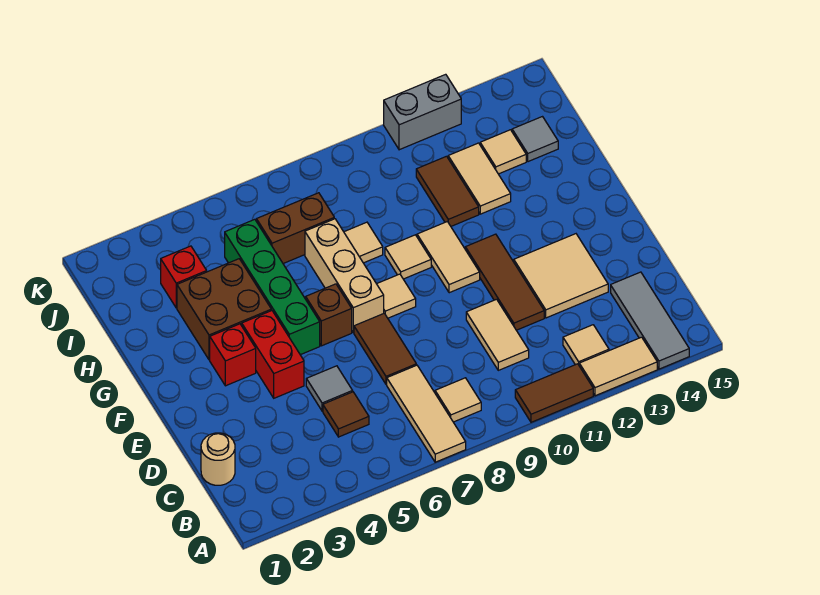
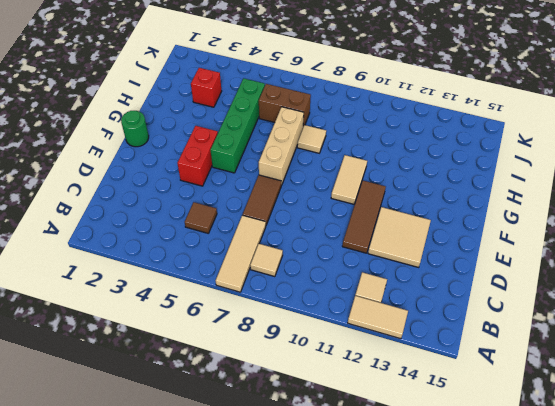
green round brick F1 level 1 -> none
none -> brown tile A10:A11 level 1
none -> grey tile A14:C14 level 1
none -> tan round brick C1 level 1
none -> tan tile C10:D10 level 1

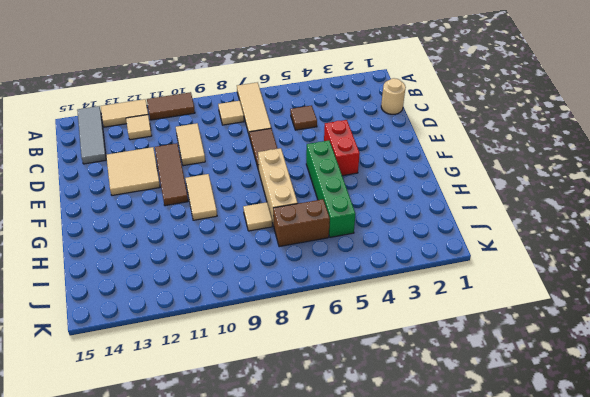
none -> grey tile D5 level 1
none -> red brick F3 level 1
none -> brown brick F6 level 1
none -> tan tile F8 level 1

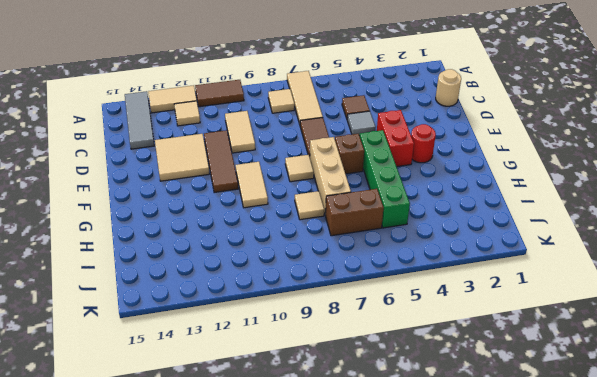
red round brick F3 level 1 -> red brick F3 level 1
none -> brown brick G3:H4 level 1
none -> tan tile G9 level 1
none -> brown tile H11:I11 level 1
none -> tan tile H12:I12 level 1

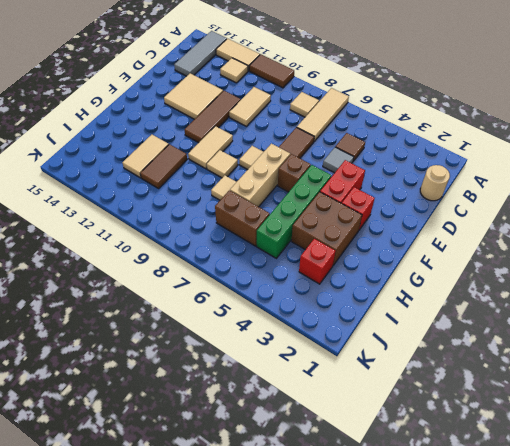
none -> tan tile I13 level 1
none -> grey tile I14 level 1
none -> grey brick K11:K12 level 1

